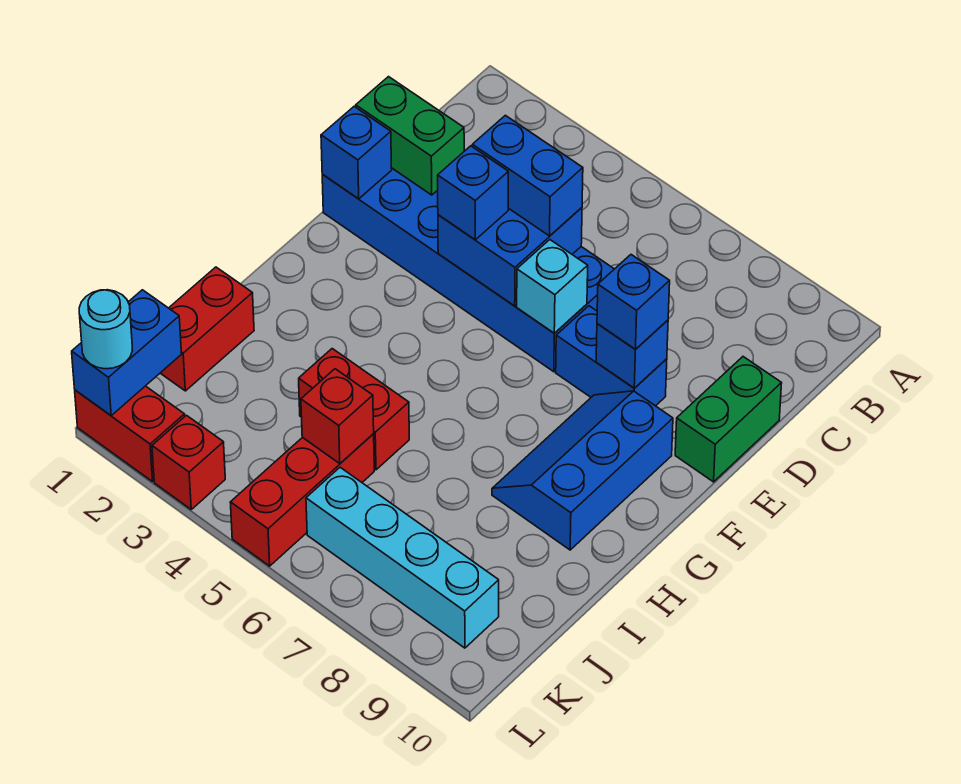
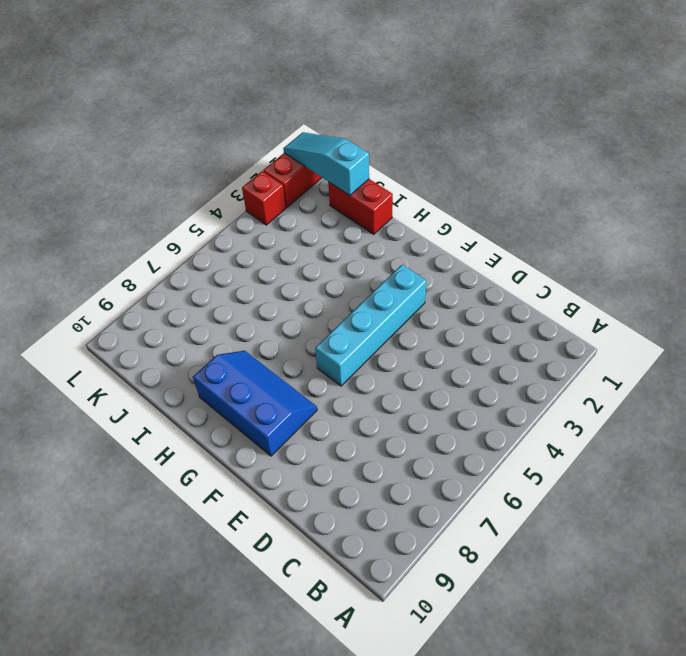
cyan brick F3:F6 level 1 -> cyan brick K6:K9 level 1
cyan slope J1:L1 level 2 top J -> blue brick K1:L1 level 2
none -> blue brick D1:E6 level 1
none -> green brick D10:E10 level 1
none -> blue brick E7:E8 level 1

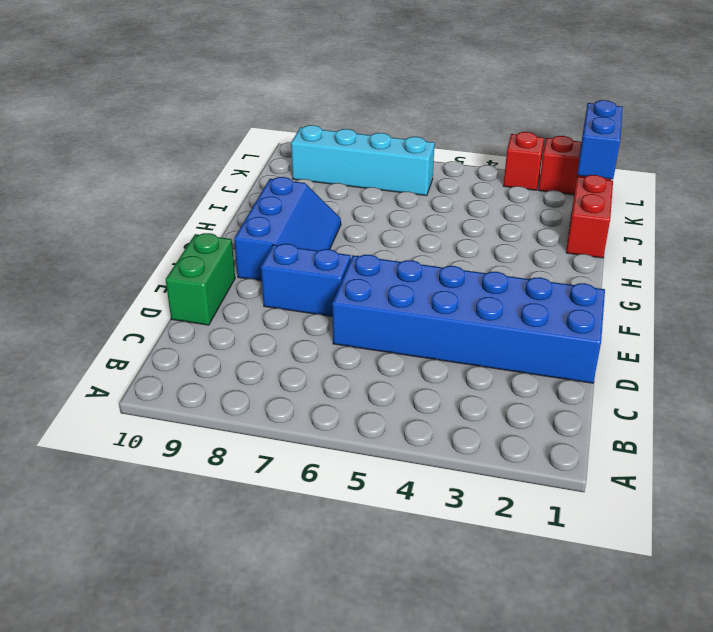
none -> red brick I4:I5 level 1
none -> red brick J5:L5 level 1
none -> green brick D1:D2 level 2

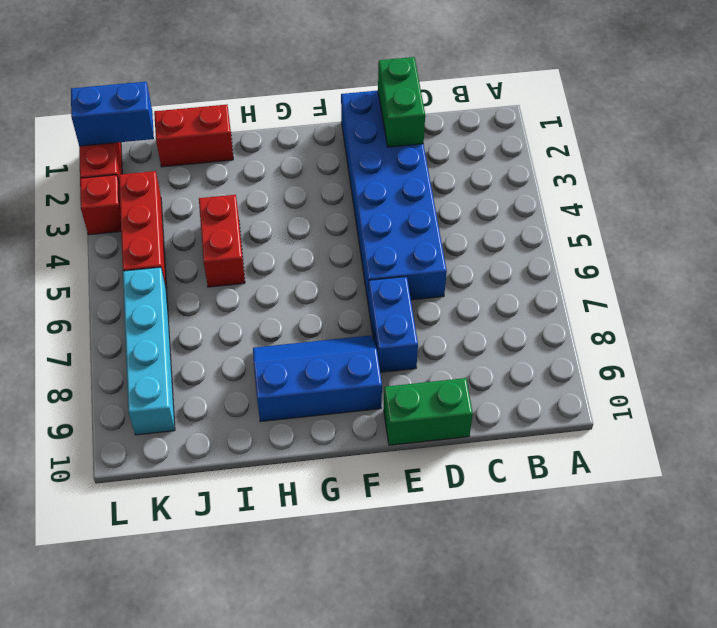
red brick K3:K5 level 1 -> red brick J5:L5 level 1
none -> blue brick D4:E5 level 2
none -> blue brick E1 level 2
none -> cyan brick E6 level 2

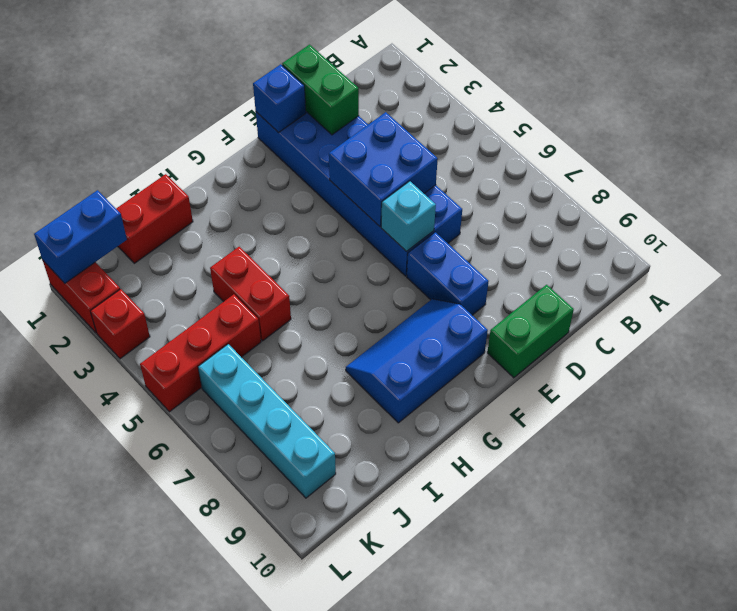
none -> blue brick E8 level 2
none -> red brick J5 level 2
none -> blue brick D4:D5 level 3

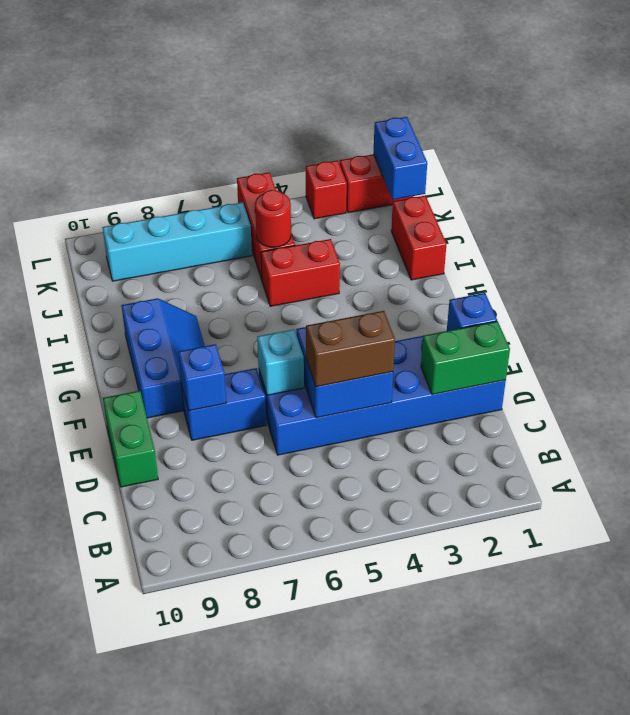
brown brick D4:D5 level 3 -> blue brick D4:D5 level 3
red round brick J5 level 2 -> red brick J5 level 2
none -> blue brick E4 level 3
none -> blue brick E8 level 3
none -> cyan round brick L1 level 3

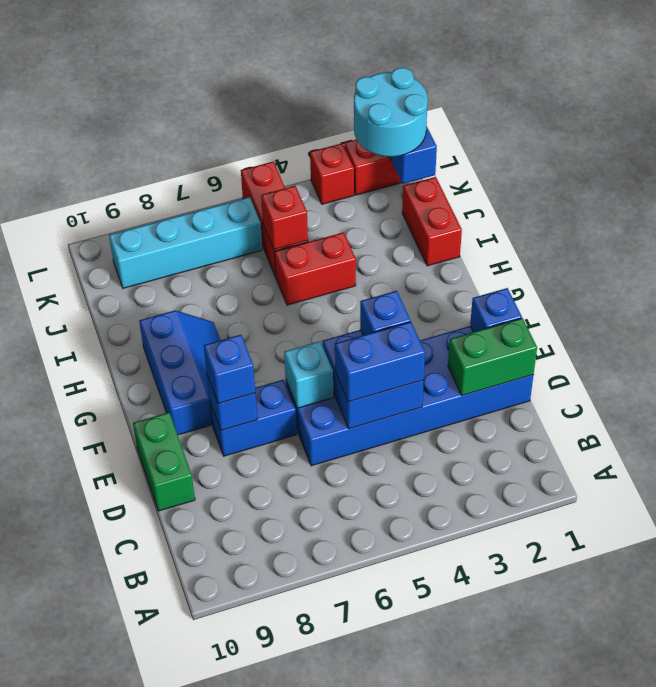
cyan round brick K1:L2 level 3 -> cyan round brick L1 level 3

